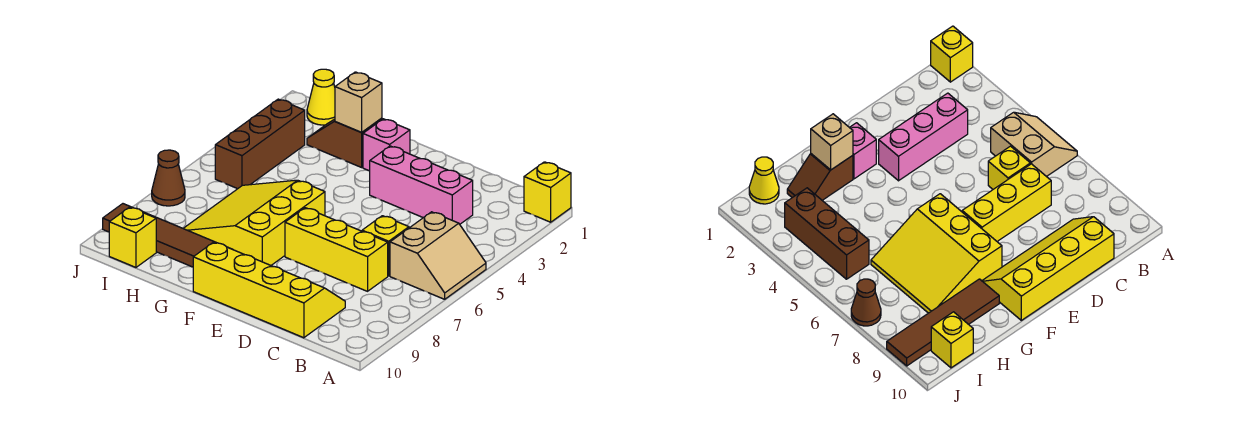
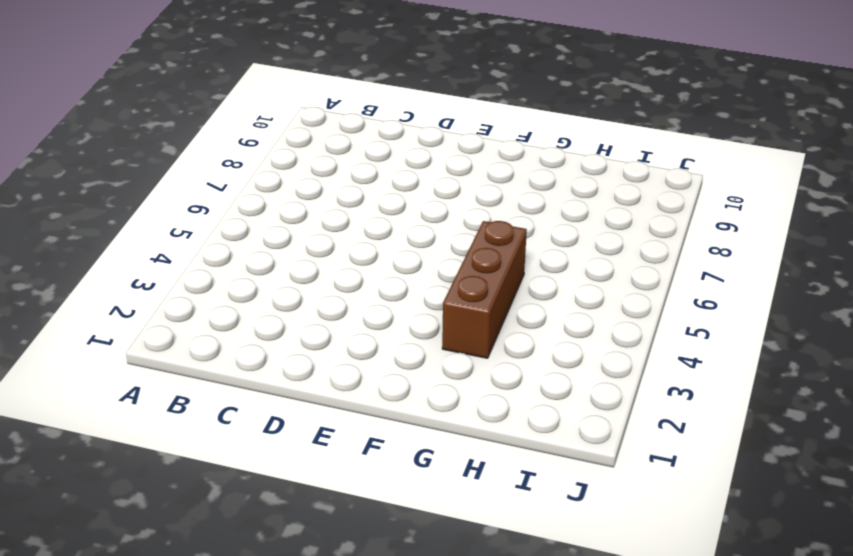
brown brick G3:G5 level 1 -> brown brick I3:I5 level 1
none -> yellow brick A1 level 1
none -> tan slope A5:B6 level 1 top B
none -> pink brick C3:E3 level 1

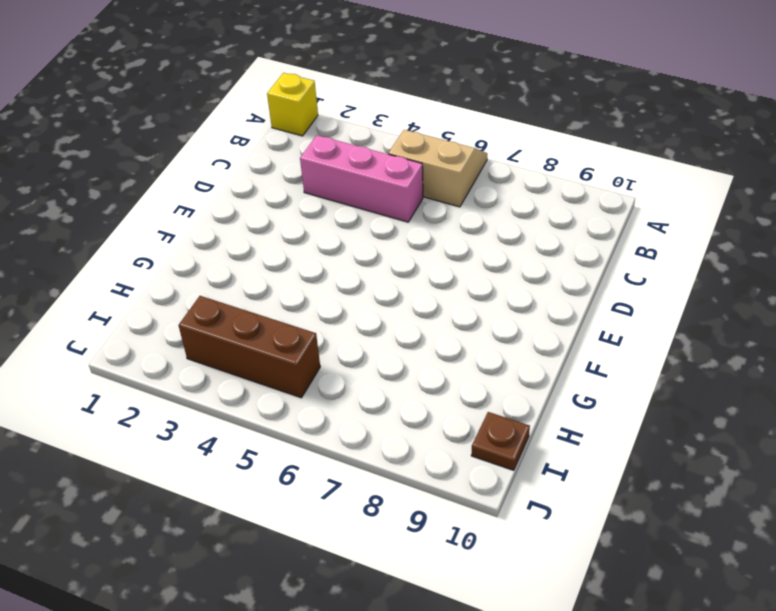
pink brick C3:C5 level 1 -> pink brick C3:E3 level 1
brown plate I10 level 1 -> yellow brick I10 level 1
none -> yellow brick C6 level 1
none -> yellow brick C7:E7 level 1
none -> yellow slope C9:F10 level 1 top 10

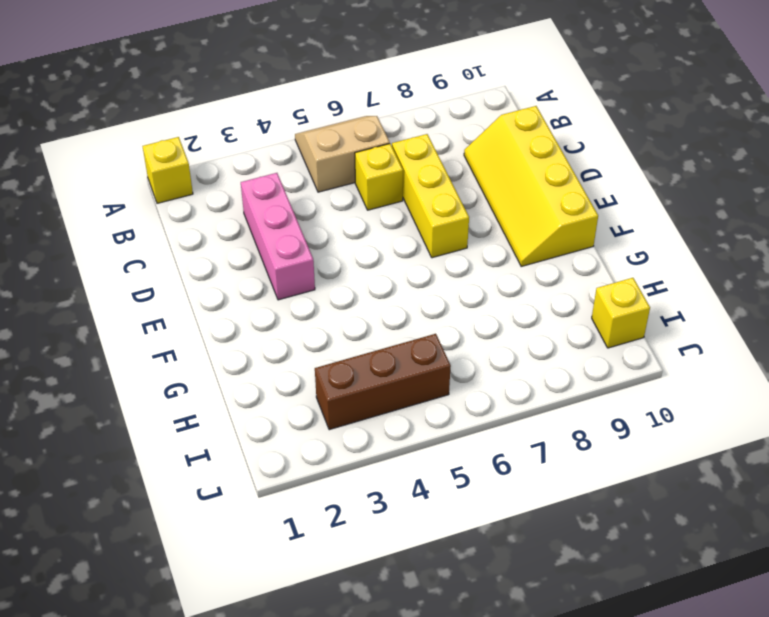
none -> pink brick F2 level 1
none -> yellow slope F6:H8 level 1 top F
none -> brown slope G2:H2 level 1 top G

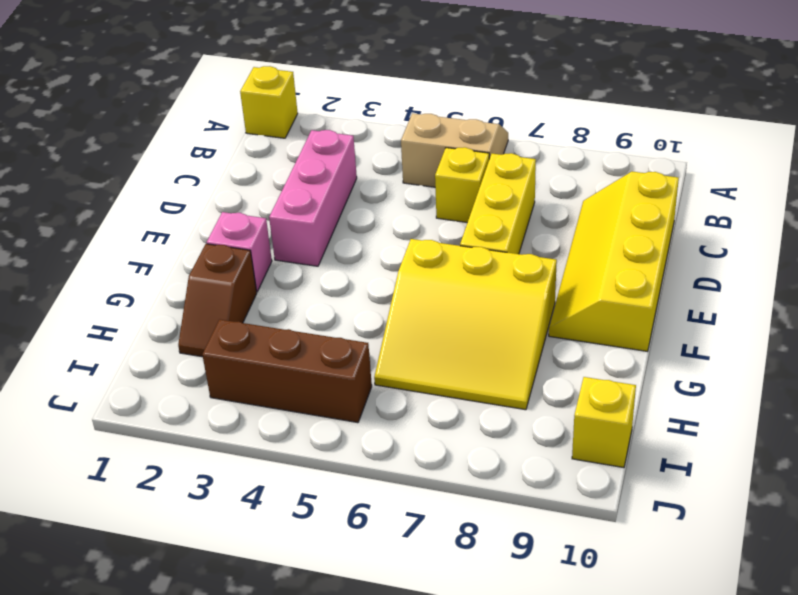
none -> brown tile G9:J9 level 1
none -> yellow cone I1 level 1
none -> brown cone J7 level 1

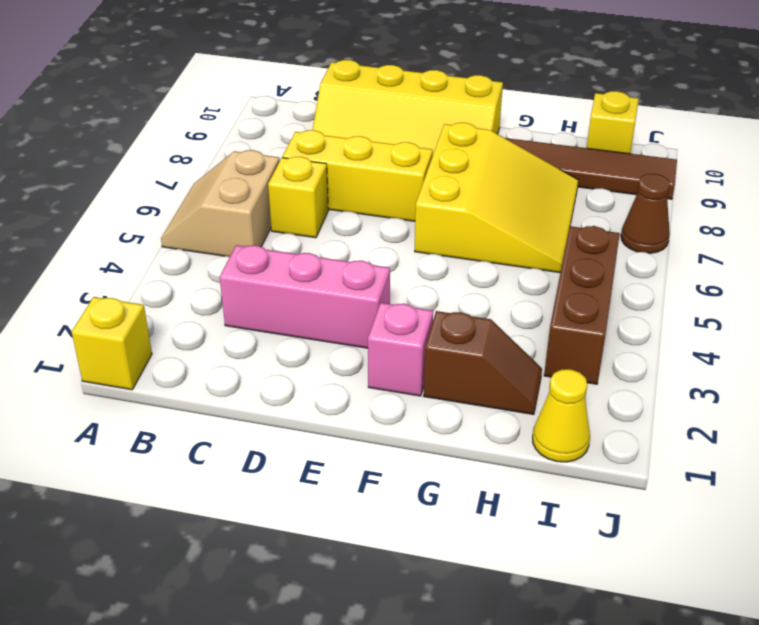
none -> tan brick G2 level 2

